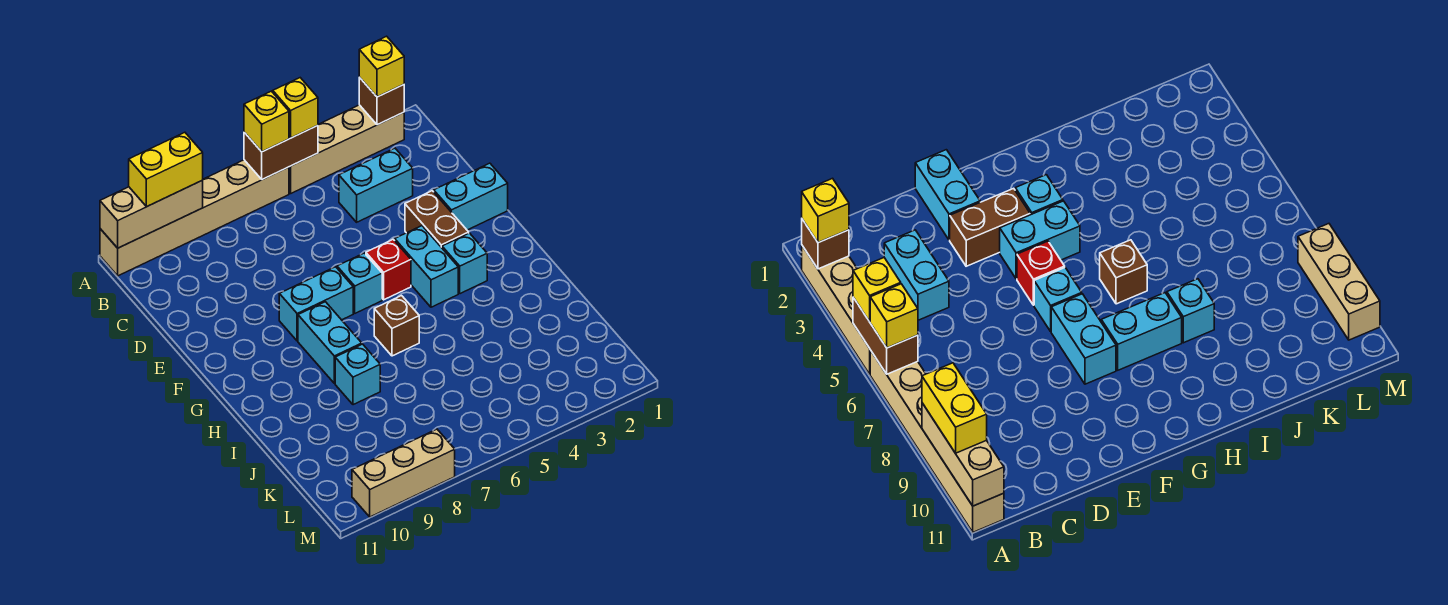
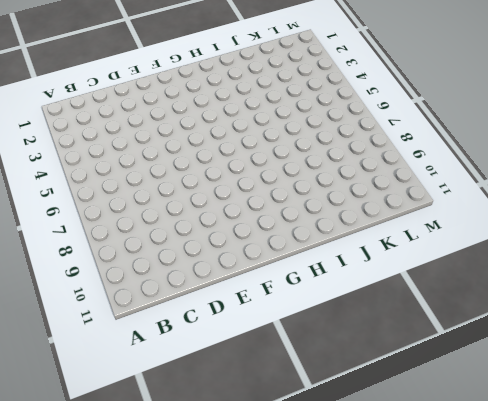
none -> tan brick A2:A5 level 1
none -> tan brick A6:A11 level 1
none -> cyan brick C3:C4 level 1

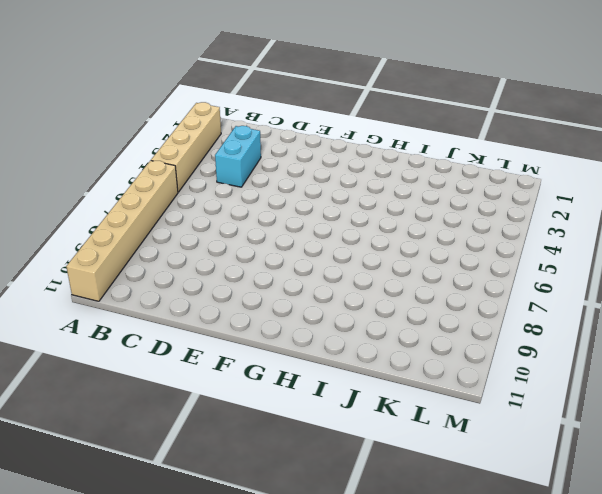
none -> cyan brick E1:E2 level 1
none -> brown brick E3:F3 level 1
none -> cyan brick F4:G4 level 1

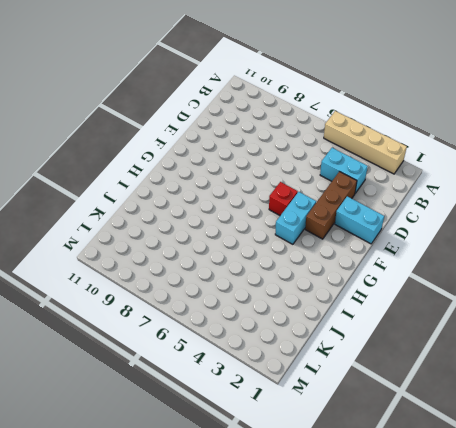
brown brick D3:F3 level 1 -> brown brick E3:F3 level 1
none -> tan brick A6:A11 level 1
none -> cyan brick F6 level 1
none -> cyan brick F7:F8 level 1

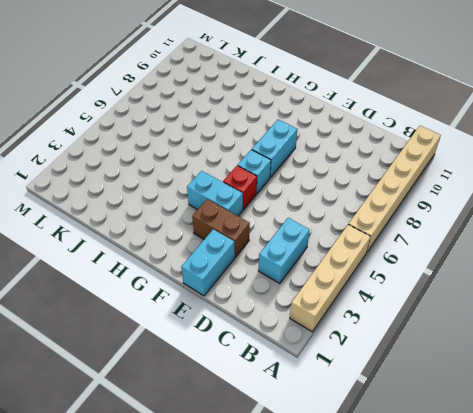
none -> cyan brick G3 level 1
none -> cyan brick G8:H8 level 1
none -> brown brick H6 level 1

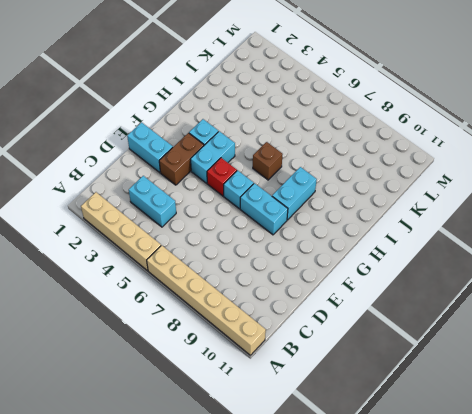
none -> cyan brick I8 level 1
none -> tan brick M8:M10 level 1
none -> brown brick A2 level 2

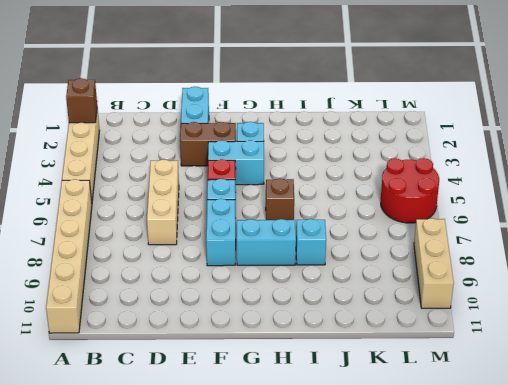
tan brick D5:D7 level 1 -> tan brick A9:A11 level 2
red round brick L5:M6 level 1 -> none
none -> cyan brick C3:C4 level 1
none -> brown brick A5:A6 level 2
none -> yellow brick A2 level 3

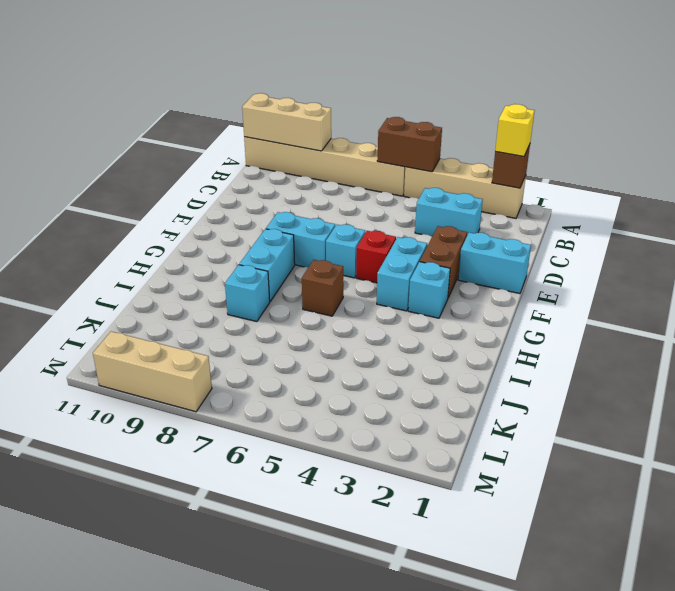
none -> yellow brick A5 level 3
none -> yellow brick A6 level 3
none -> yellow brick A9:A10 level 3

